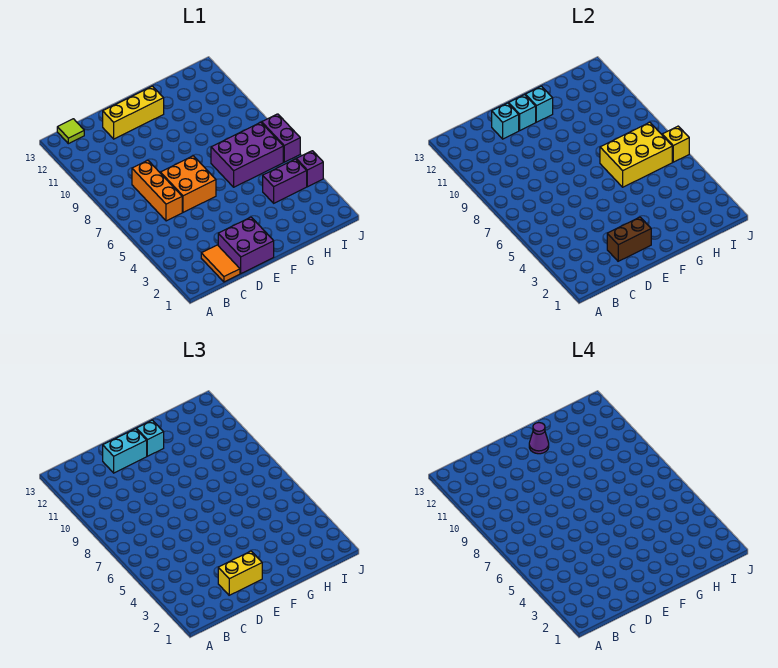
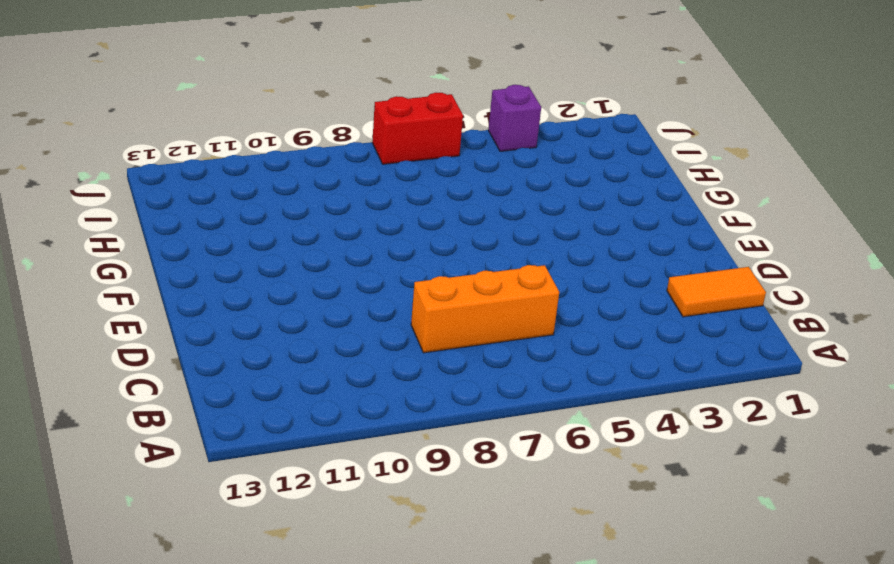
red brick J6:J7 level 1 -> purple brick J6:J7 level 1
none -> lime tile B13 level 1
none -> purple brick D1:E2 level 1
none -> orange brick D6:E7 level 1

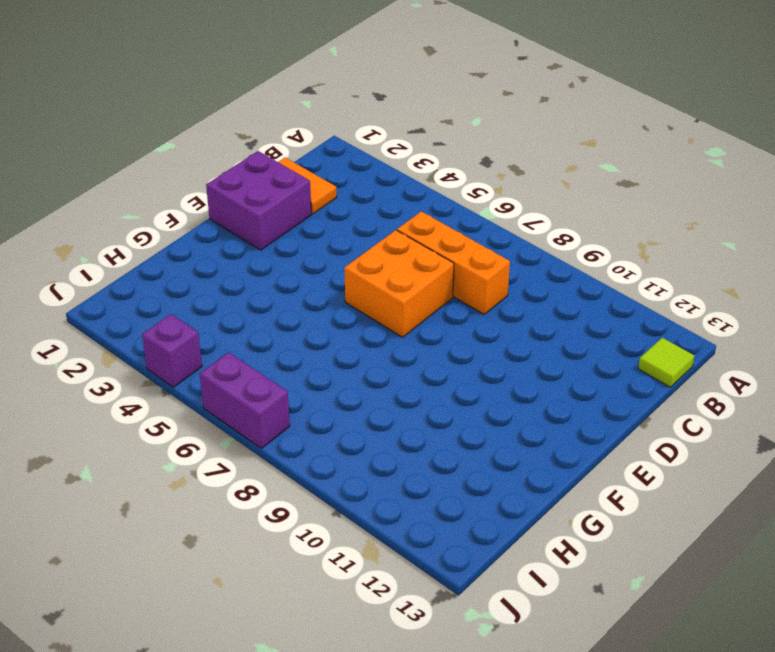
none -> yellow brick D12:F12 level 1
none -> purple brick G6:I7 level 1
none -> purple brick H4:I4 level 1

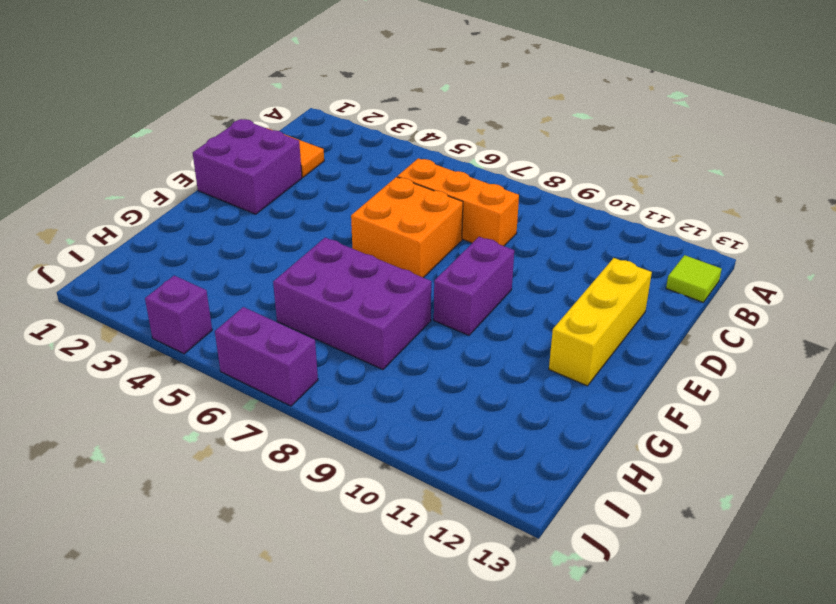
purple brick E9:F9 level 1 -> purple brick H4:I4 level 1
purple brick G6:H8 level 1 -> purple brick G6:I7 level 1
none -> brown brick D2:E2 level 2
none -> cyan brick D12 level 2
none -> cyan brick E12 level 2

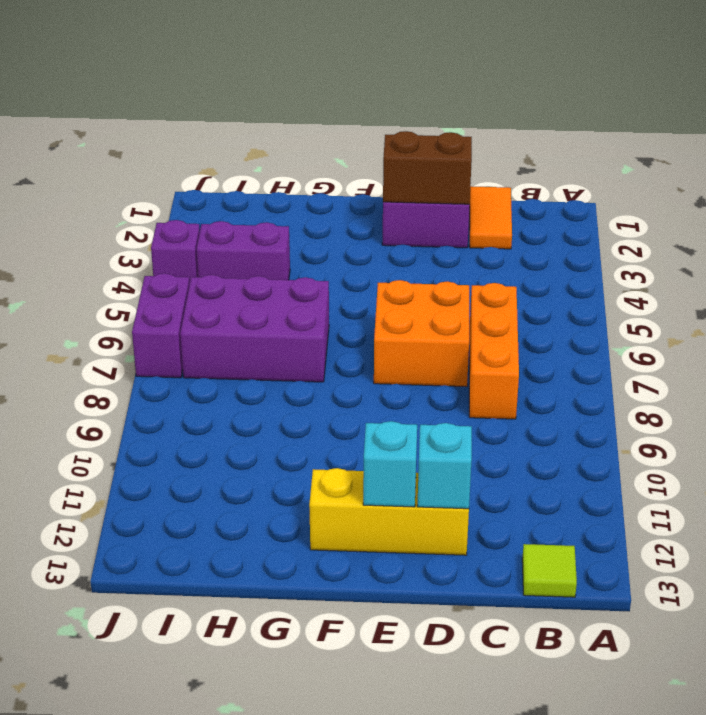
none -> cyan brick F12 level 2
none -> yellow brick G6:I7 level 2
none -> yellow brick J6 level 2

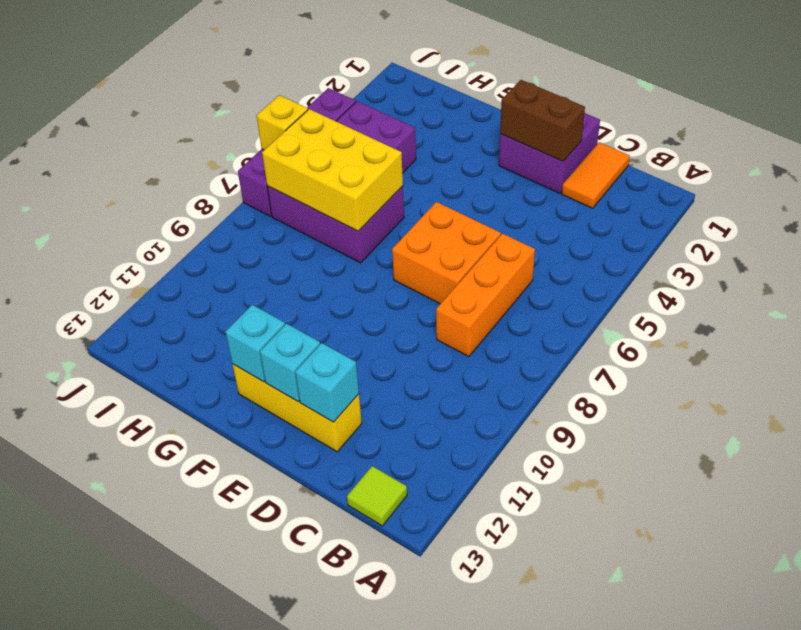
none -> yellow brick D2:E2 level 3
none -> cyan brick D12:E12 level 3
none -> cyan brick F12 level 3

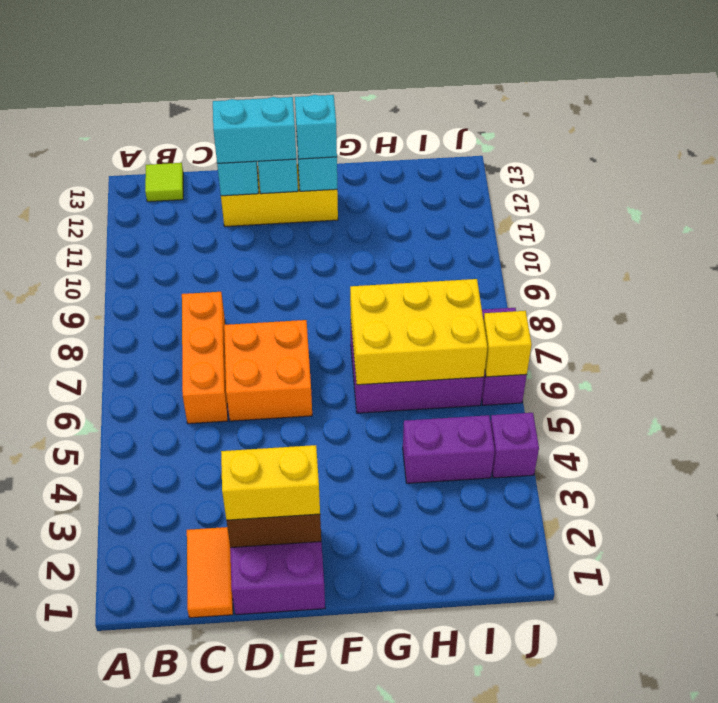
none -> purple cone F12 level 4

